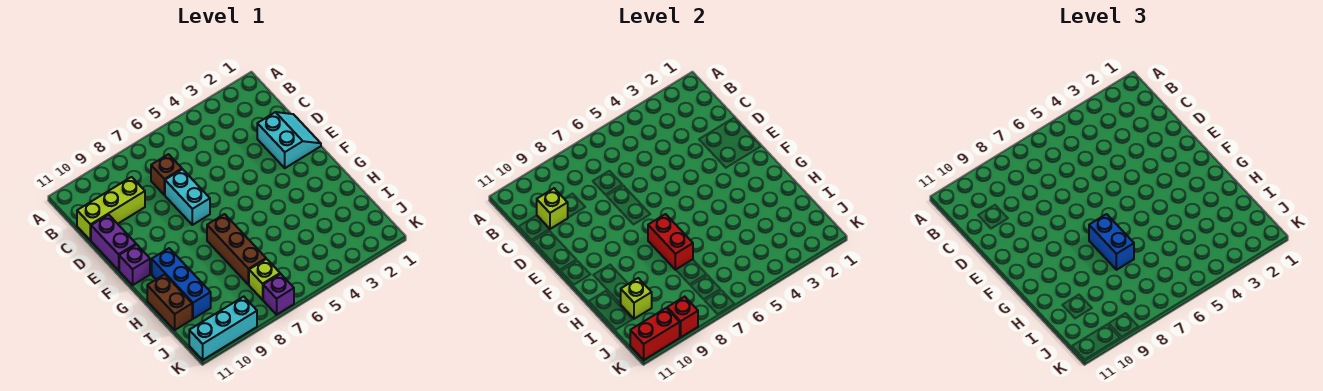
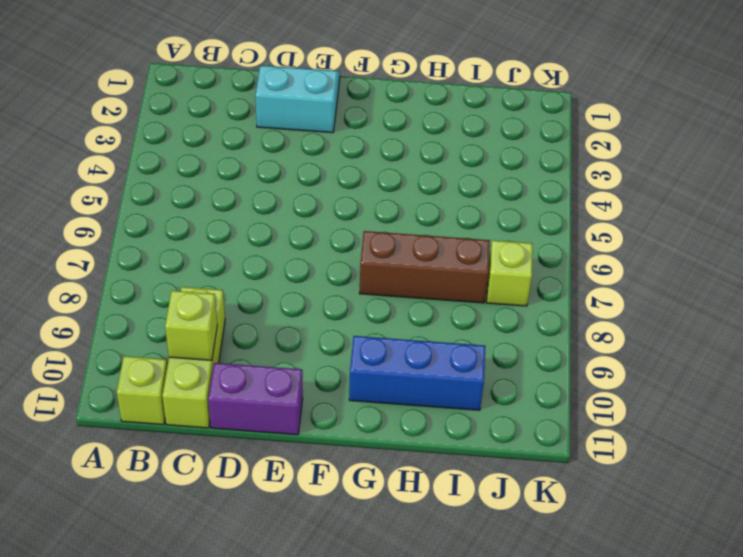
lime brick B11 level 1 -> lime brick I10 level 2
none -> brown brick C7 level 1
none -> cyan brick D7:E7 level 1
none -> purple brick F11 level 1

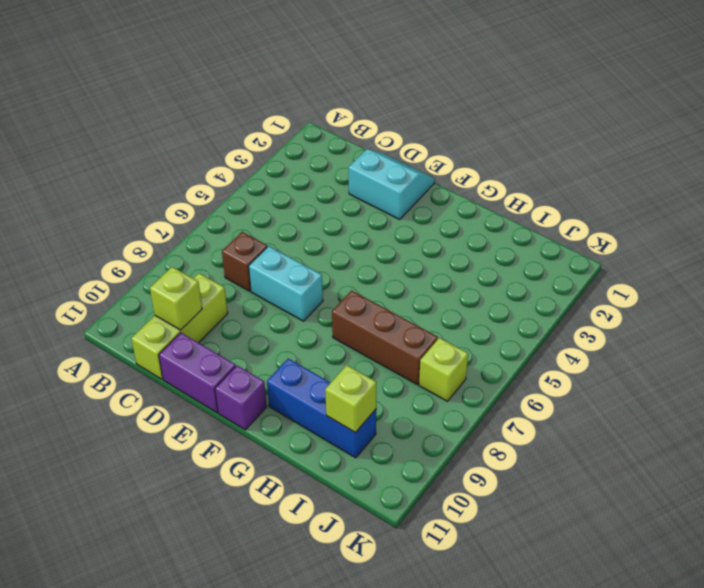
none -> brown brick H11:I11 level 1
none -> purple brick K7 level 1
none -> cyan brick K9:K11 level 1

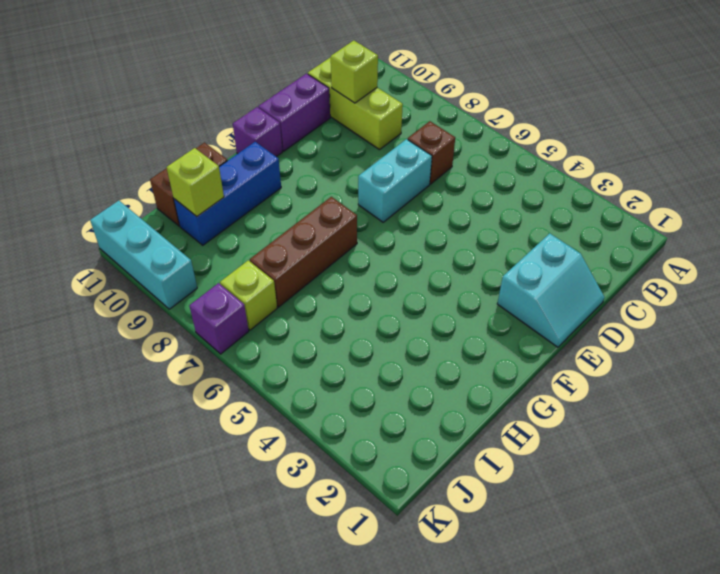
none -> red brick G7:H7 level 2
none -> red brick K9 level 2
none -> red brick K10:K11 level 2

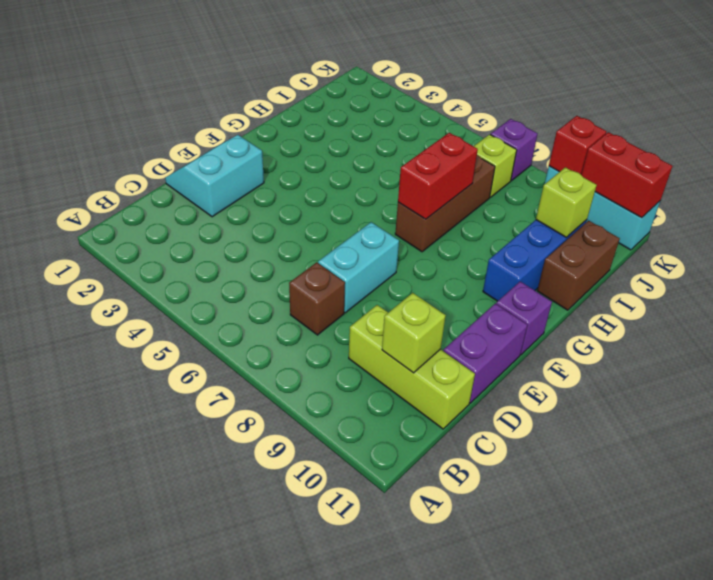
none -> blue brick G7:H7 level 3

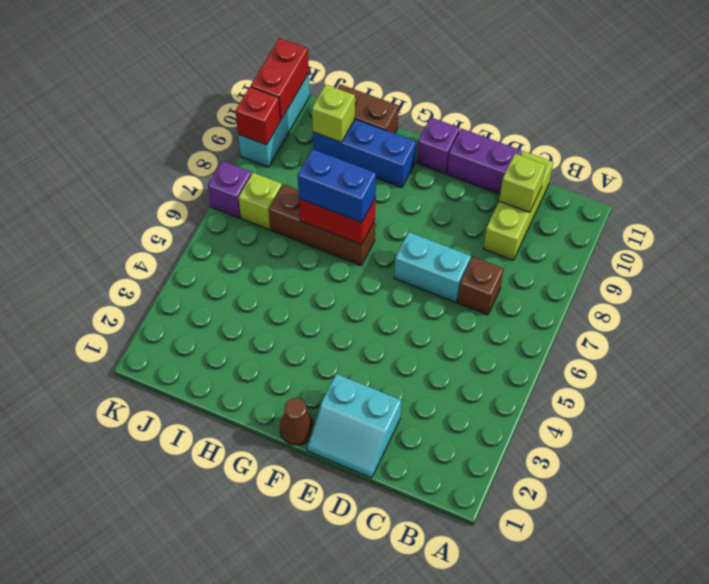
brown cone F1 level 1 -> none

